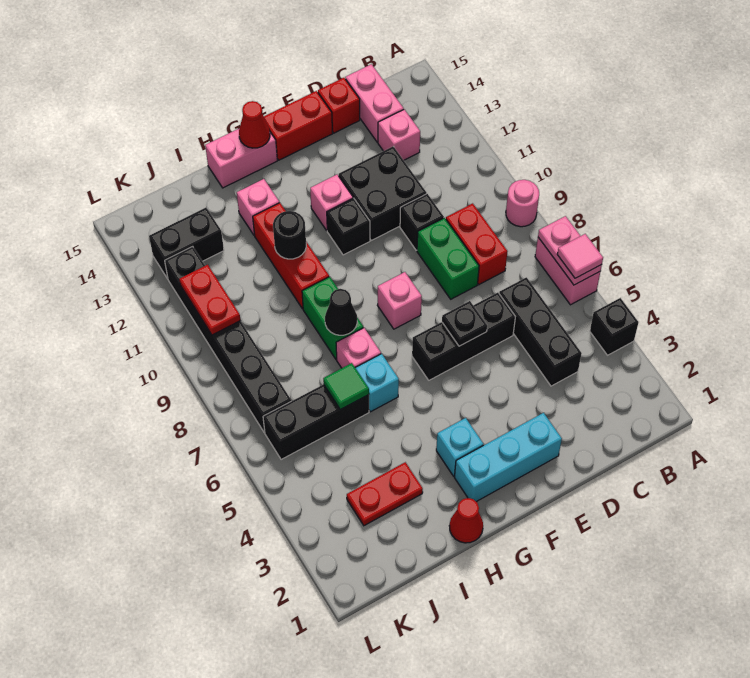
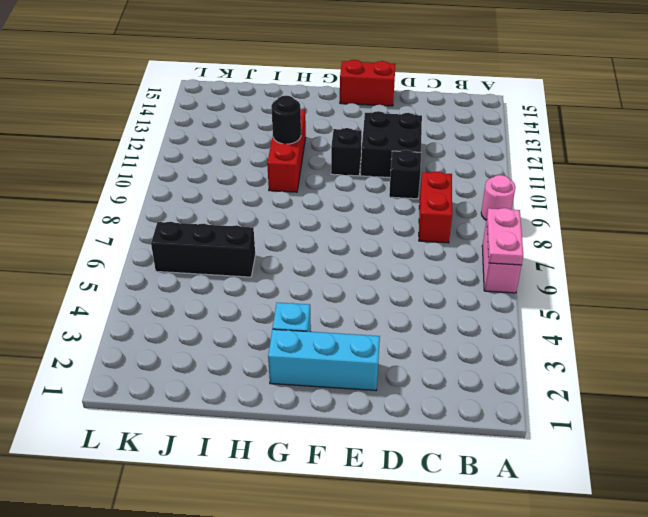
none -> black brick A4 level 1
none -> black brick C4:C6 level 1
none -> pink brick C13 level 1
none -> pink brick C14:C15 level 1

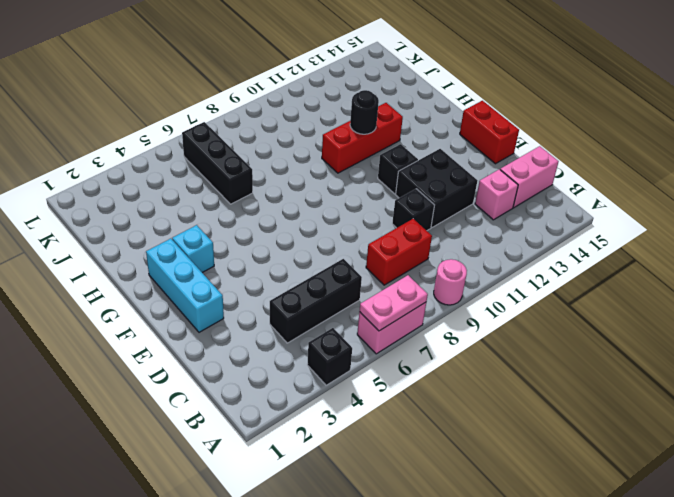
none -> black brick D6:F6 level 1
none -> green brick D8:D9 level 1
none -> red brick D15 level 1
none -> pink brick F8 level 1

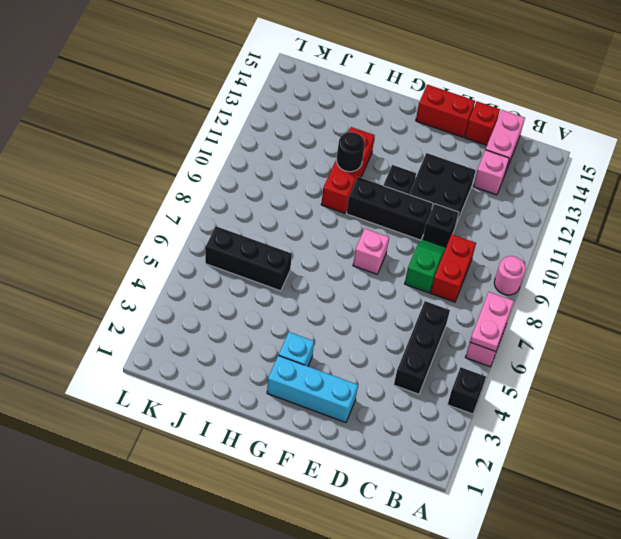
green slope D8:D9 level 1 top 8 -> green brick D8:D9 level 1
black brick E10:G10 level 1 -> black brick D6:F6 level 1
none -> pink brick F12 level 1
none -> pink brick G15:H15 level 1
none -> red cone H1 level 1
none -> cyan brick H6 level 1

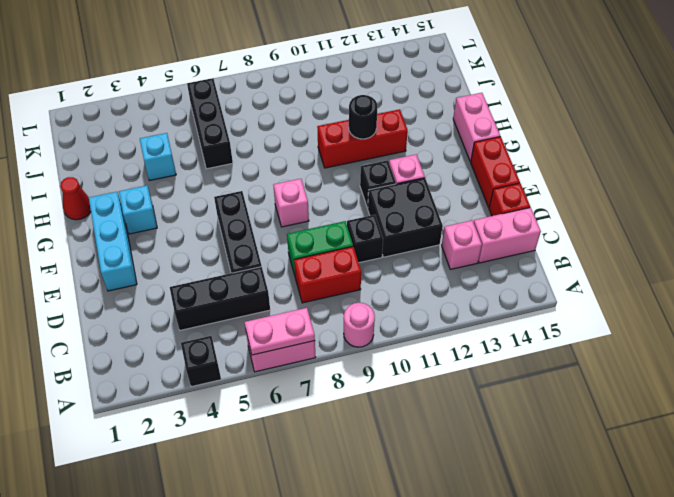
cyan brick I4 level 1 -> cyan brick H6 level 1
none -> pink brick H7 level 1
none -> green brick H8:H9 level 1
none -> pink brick H13 level 1
none -> red plate I3:J3 level 1

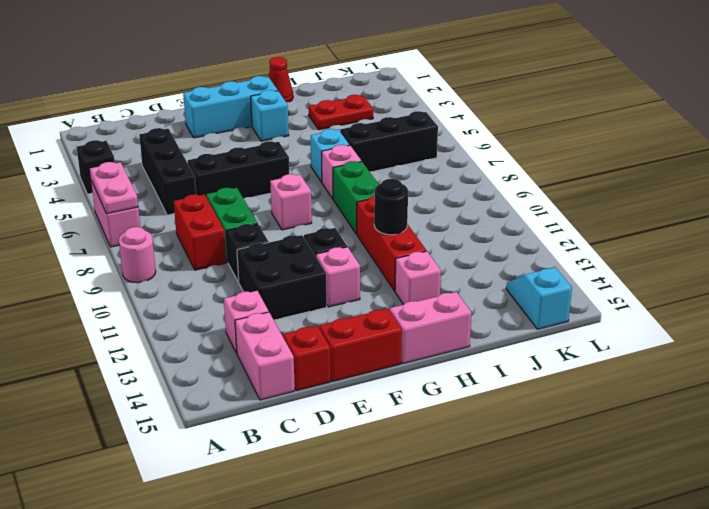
cyan slope K14:K15 level 1 top 15 -> none
none -> black brick J13:K13 level 1
none -> black brick K7:K12 level 1
none -> black plate E6 level 2
none -> red cone G15 level 2

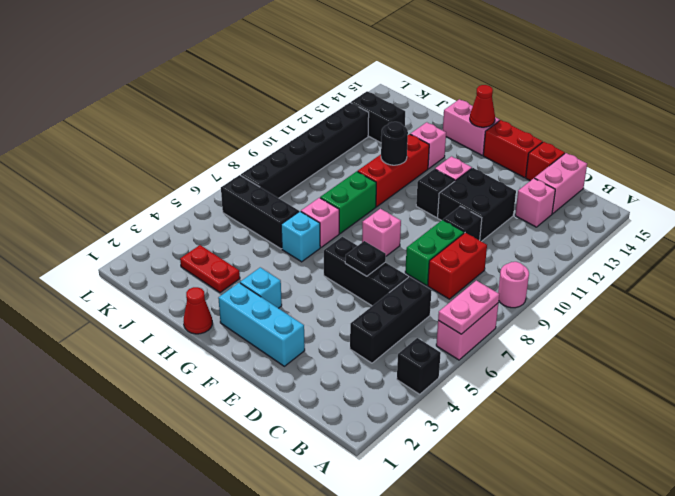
none -> black cone H8 level 2
none -> green tile I6 level 2
none -> red plate K10:K11 level 2
none -> pink tile A6 level 3

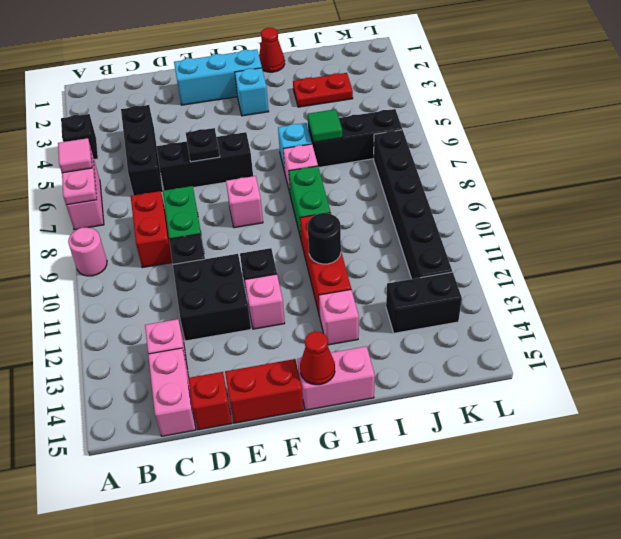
none -> black cone H8 level 2
none -> red plate K10:K11 level 2

